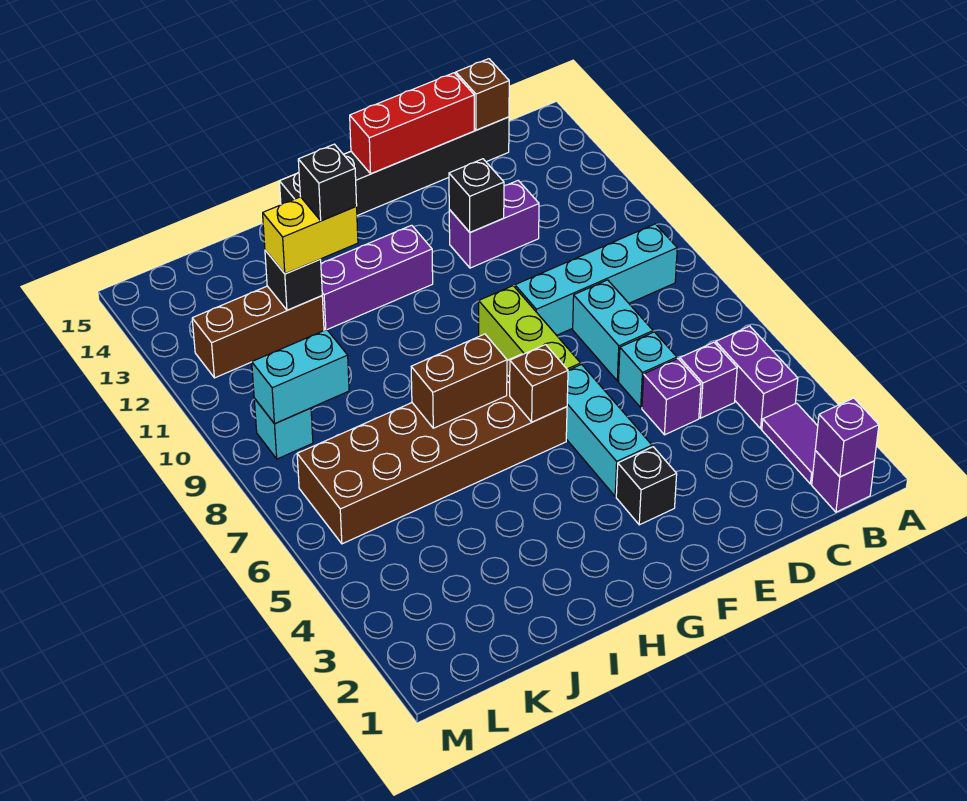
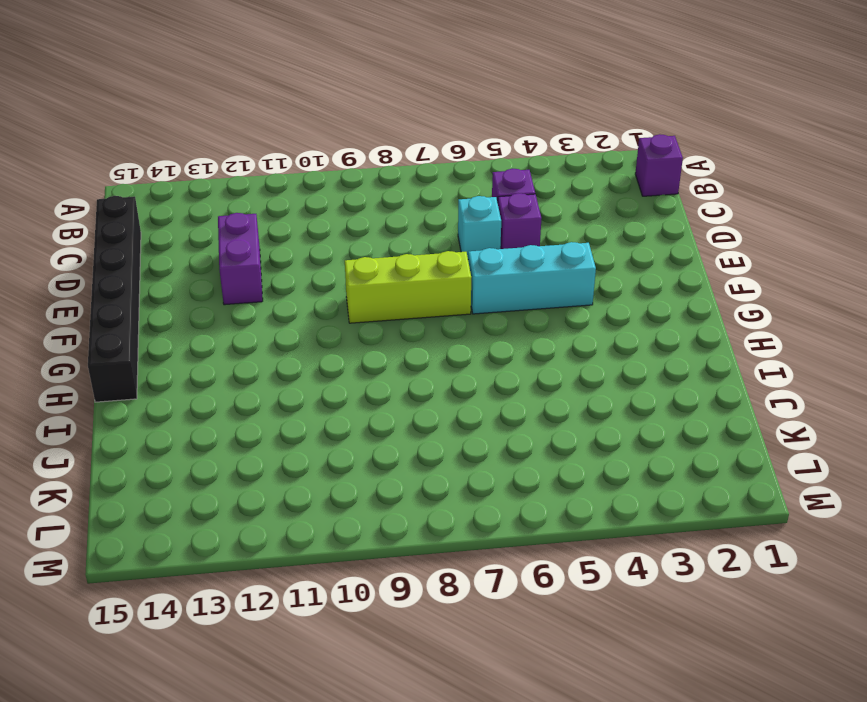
none -> purple tile B2:B3 level 1
none -> purple brick B4:B5 level 1
none -> cyan brick B9:E9 level 1

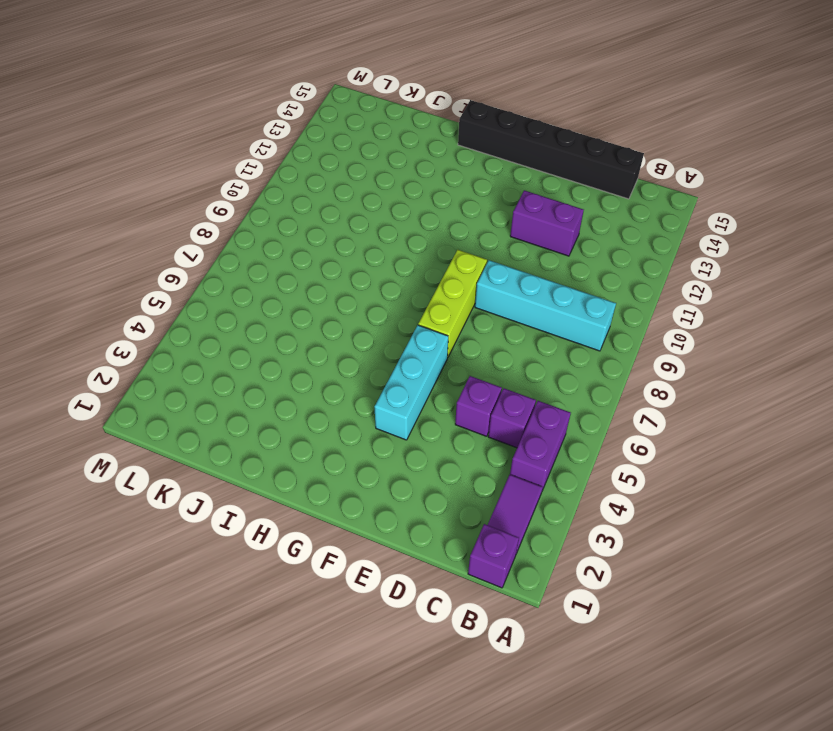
none -> cyan brick D6 level 1
none -> cyan brick D7:D8 level 1
none -> black brick F3 level 1

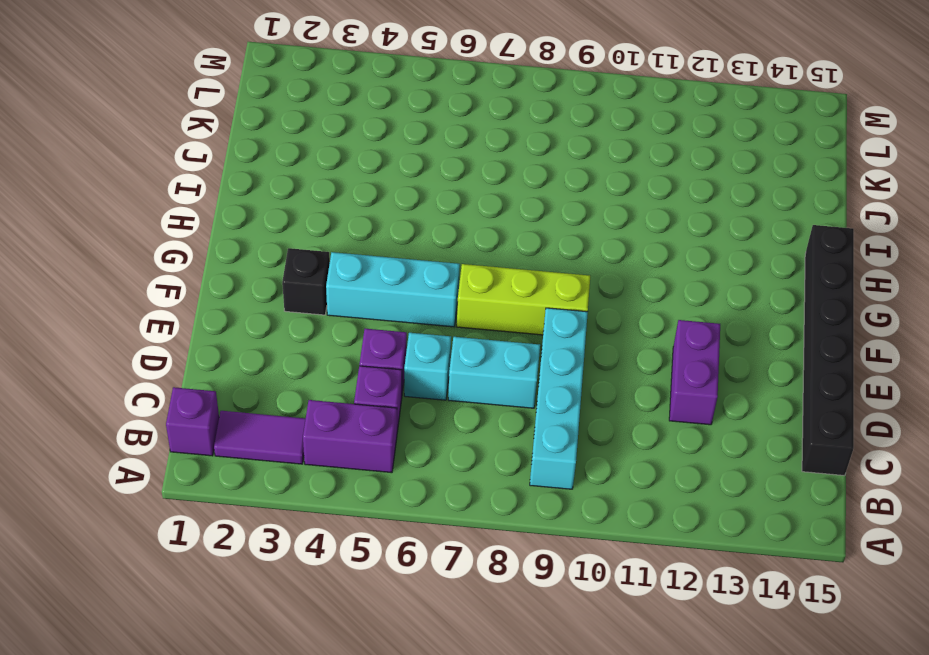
none -> brown brick G6:L7 level 1
none -> purple brick G12:I12 level 1
none -> brown brick J12:L12 level 1

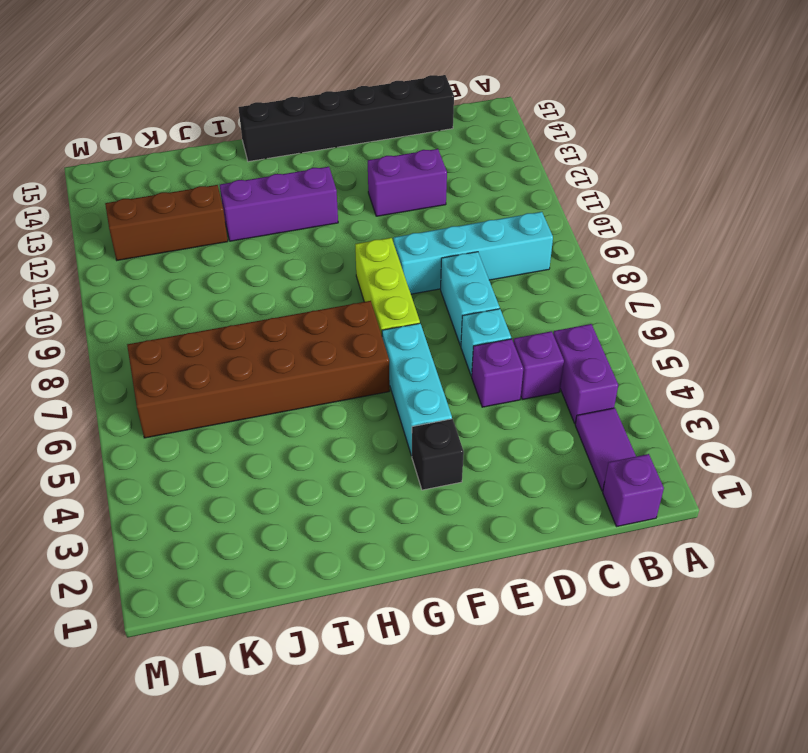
none -> cyan brick L9 level 1
none -> purple brick B1 level 2
none -> brown brick C15 level 2

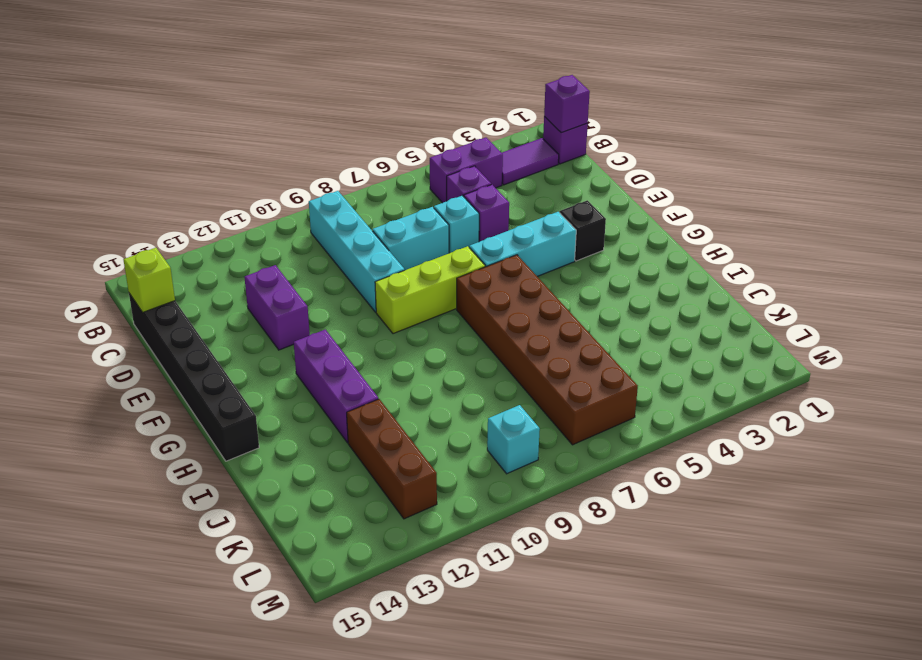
lime brick C15 level 2 -> brown brick C15 level 2
none -> red brick D15:F15 level 2
none -> black brick E12 level 2
none -> brown brick G6 level 2

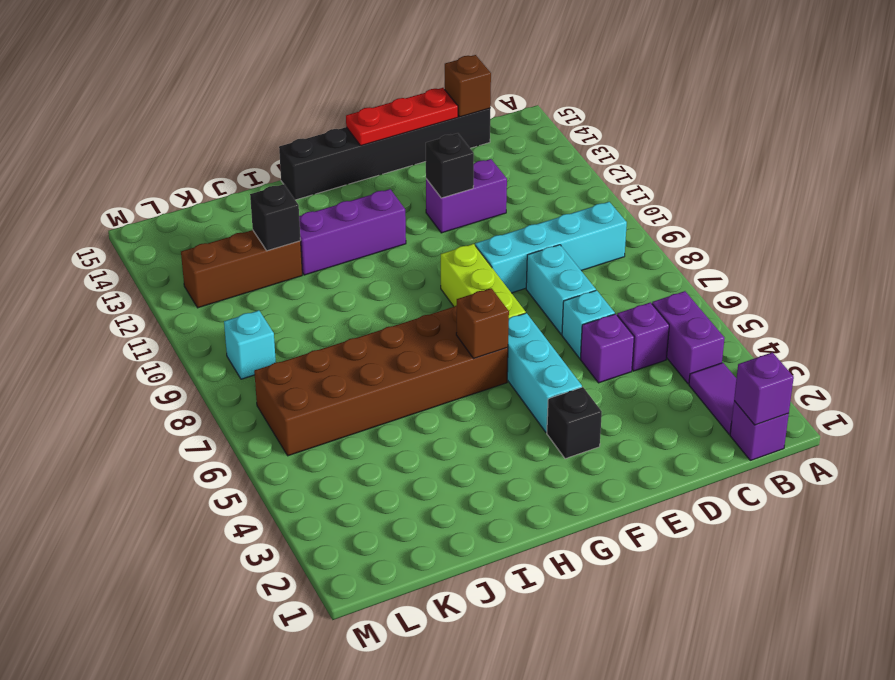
red plate D15:F15 level 2 -> red brick D15:F15 level 2
none -> brown brick H7:I7 level 2
none -> cyan brick K9:L9 level 2
none -> yellow brick I12:J12 level 3

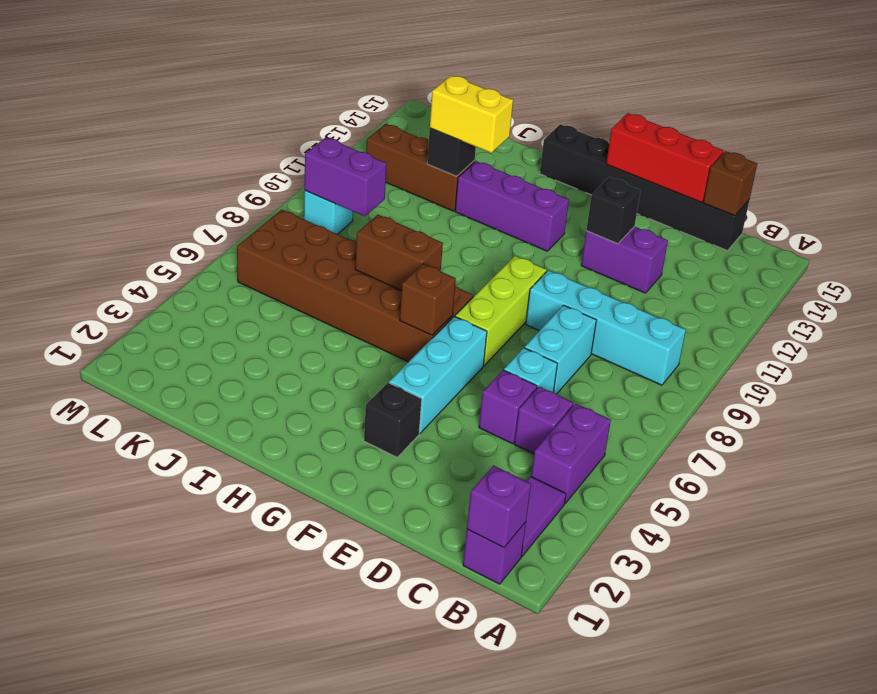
purple brick K9:L9 level 2 -> cyan brick K9:L9 level 2
none -> black brick I12 level 4

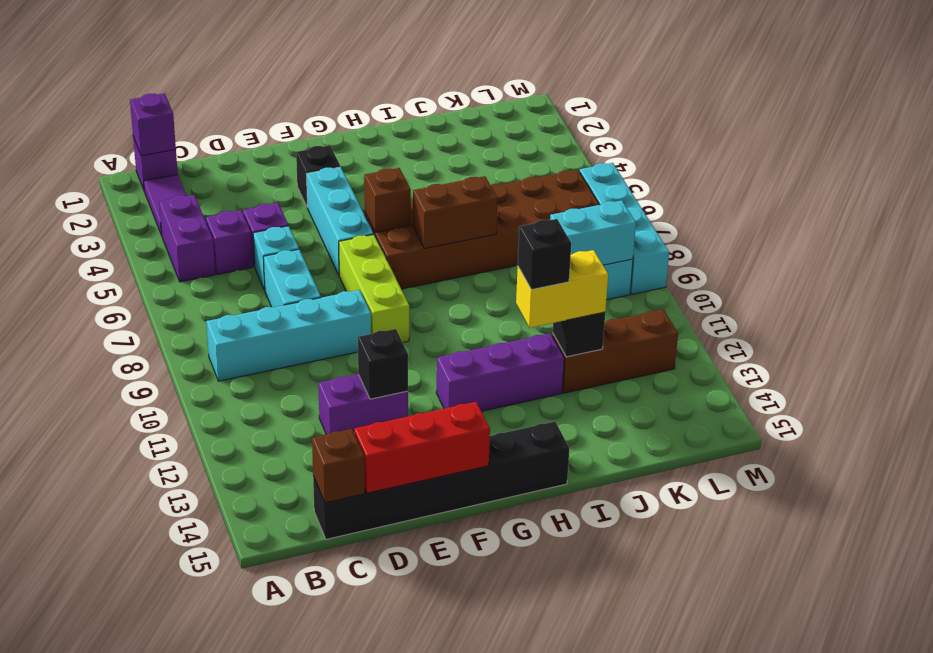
cyan brick M6:M9 level 1 -> none

